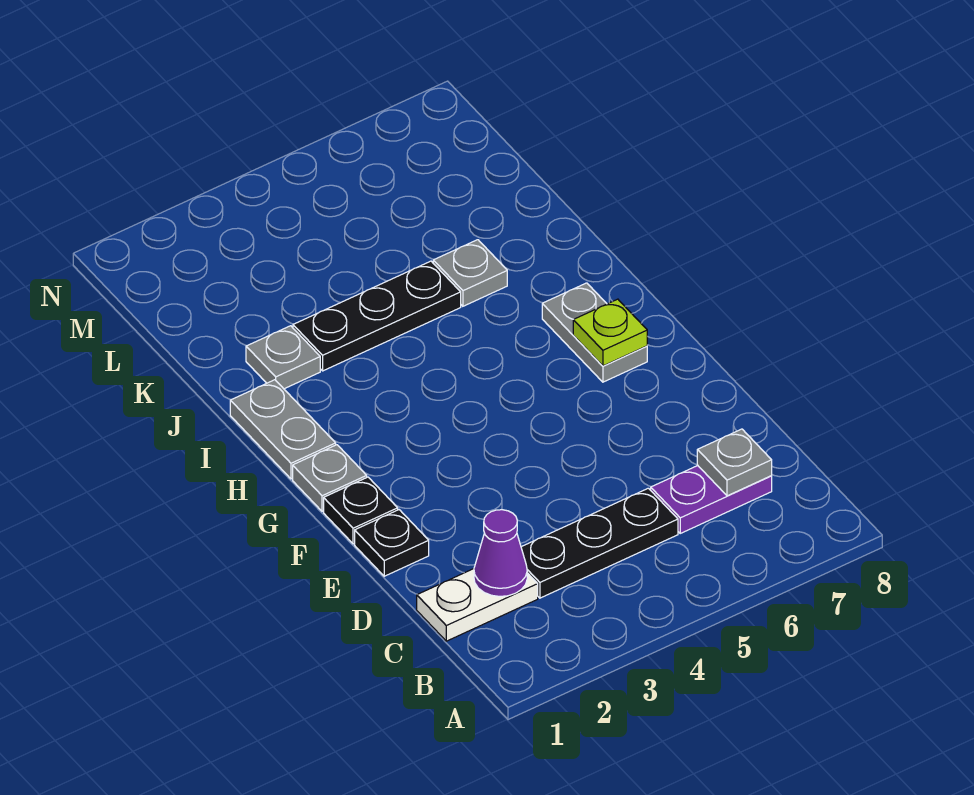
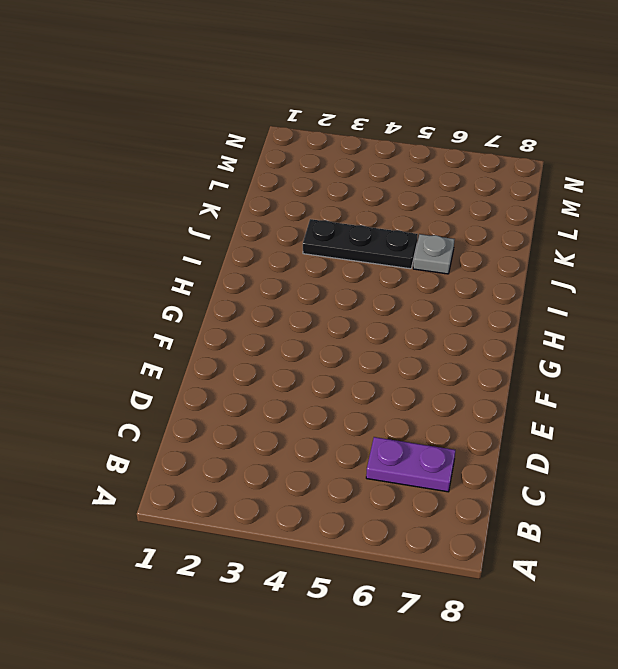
none -> white plate C1:C2 level 1
none -> black plate C3:C5 level 1
none -> black plate E1 level 1

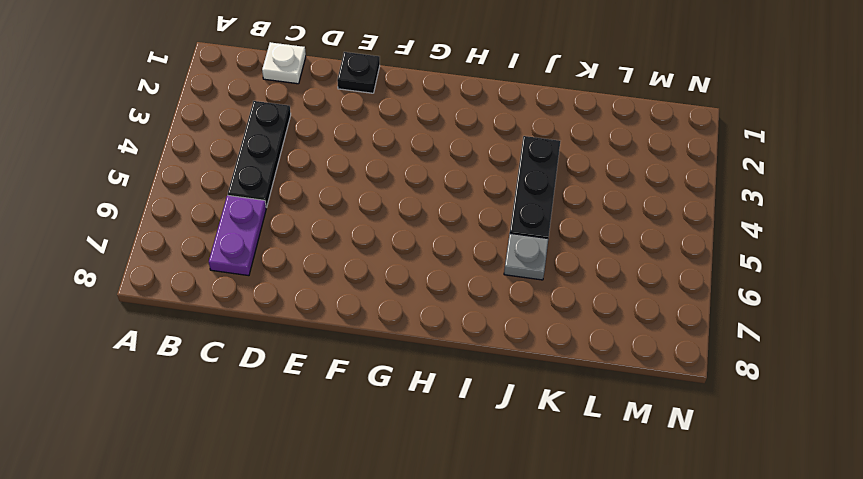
white plate C1 level 1 -> white plate C1:C2 level 1
none -> black plate F1 level 1
none -> grey plate G1 level 1
none -> grey plate G7:H7 level 1

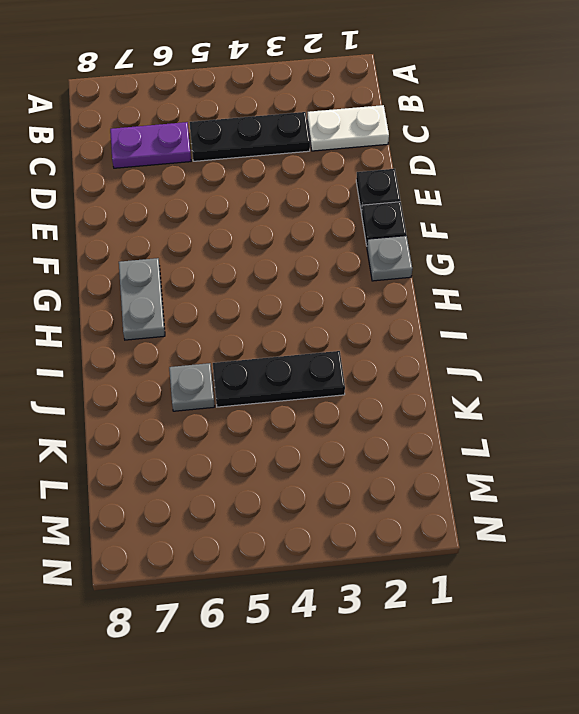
none -> grey plate H1:I1 level 1
none -> grey plate J2 level 1
none -> purple cone C2 level 2

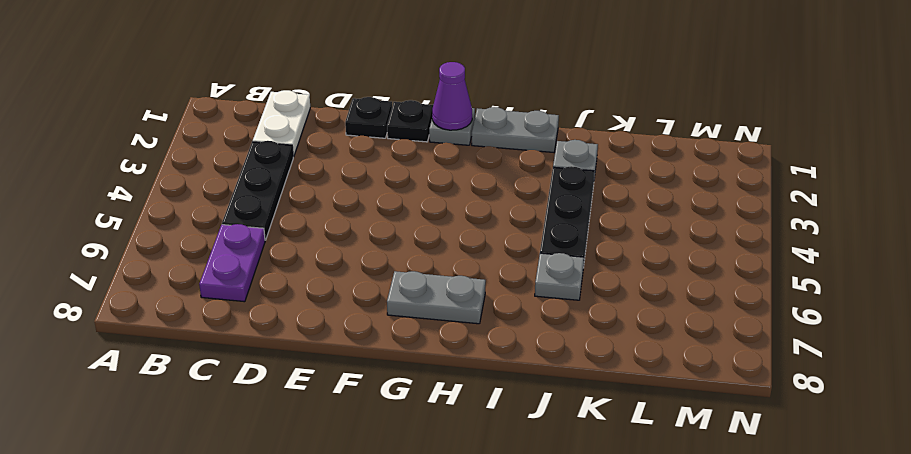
purple cone G1 level 2 -> purple cone C2 level 2
none -> grey plate C7 level 2
none -> lime plate G7 level 2

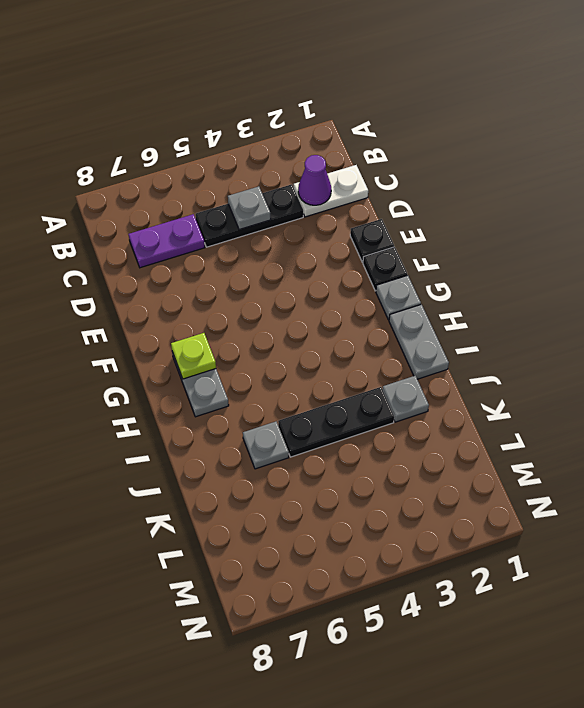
grey plate C4 level 2 -> grey plate C7 level 2

